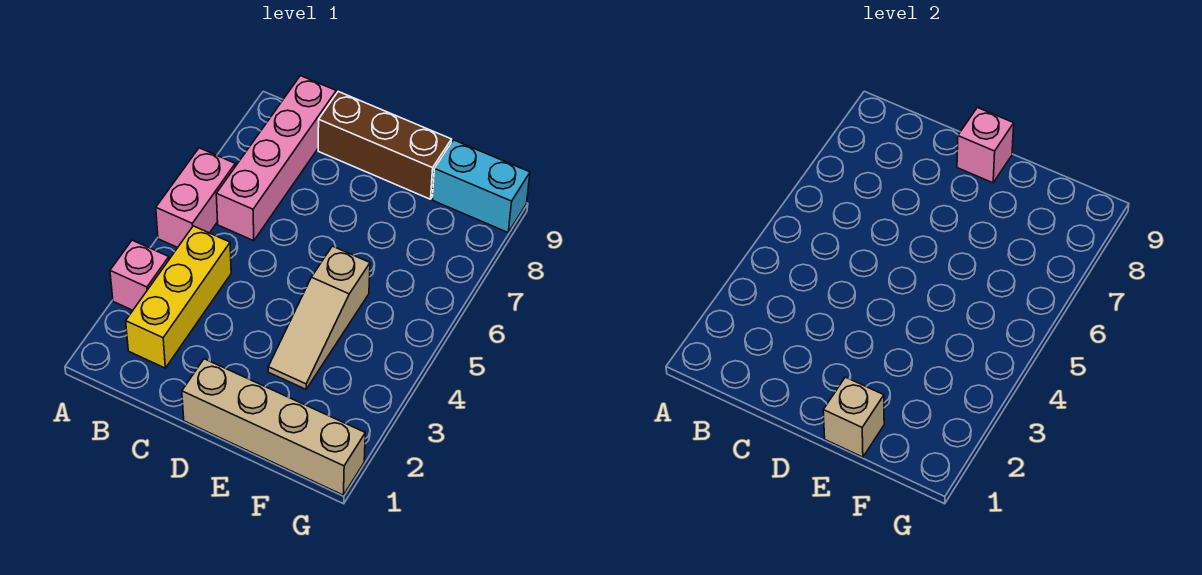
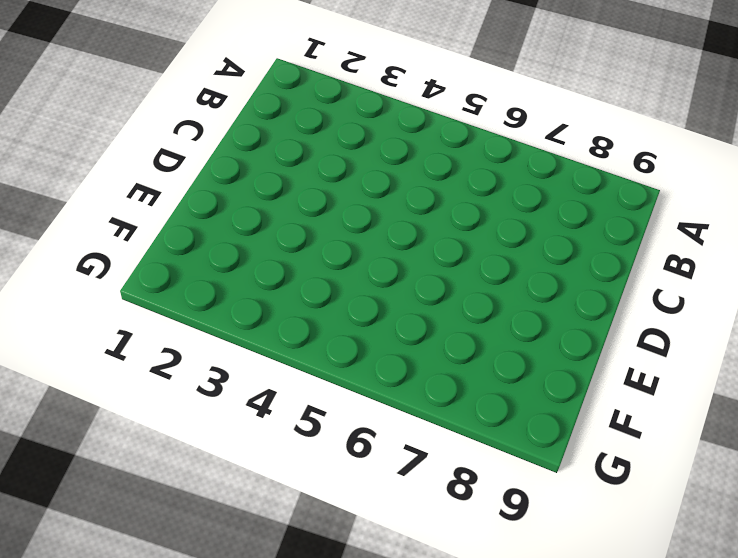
none -> pink brick A3 level 1
none -> pink brick A5:A6 level 1

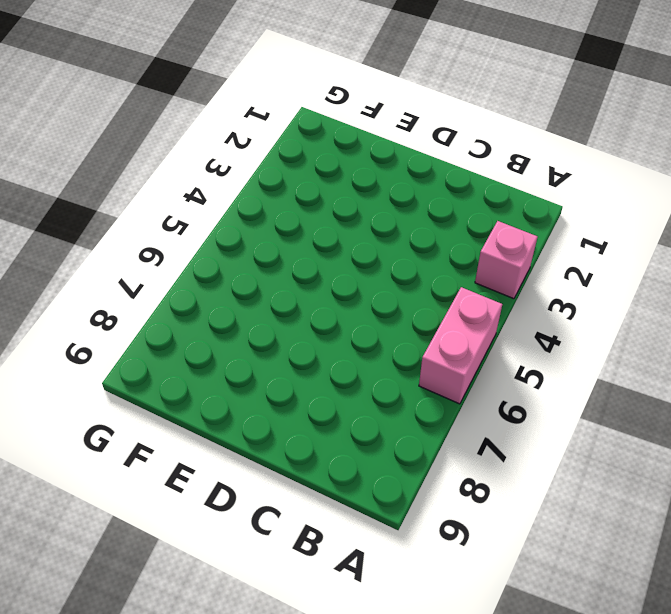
none -> yellow brick B2:B4 level 1
none -> pink brick B6:B9 level 1

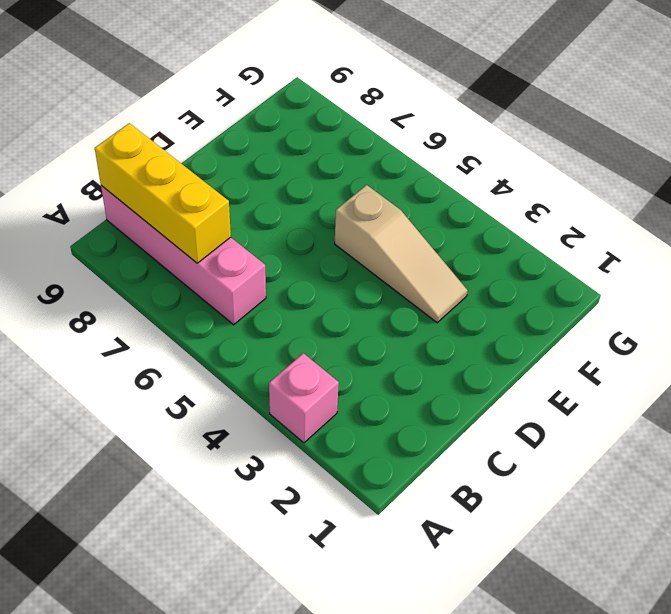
yellow brick B7:B9 level 2 -> yellow brick B2:B4 level 1
none -> pink brick A5:A6 level 1
none -> brown brick C9:E9 level 1

